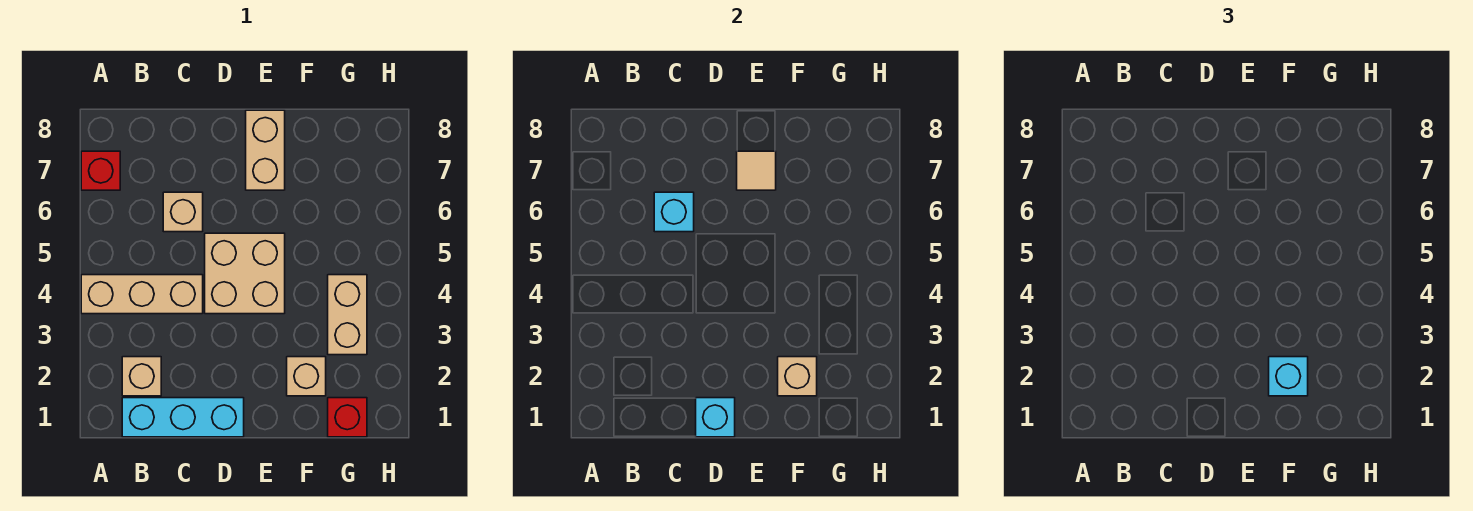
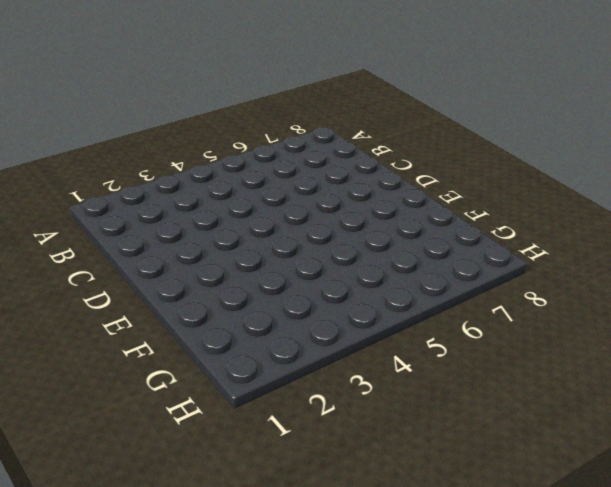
none -> tan brick A4:C4 level 1
none -> red brick A7 level 1
none -> cyan brick B1:D1 level 1

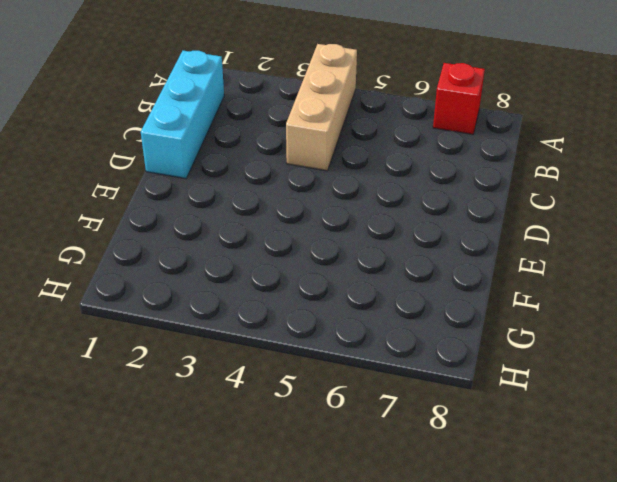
none -> tan brick B2 level 1
none -> tan brick C6 level 1
none -> tan brick D4:E5 level 1

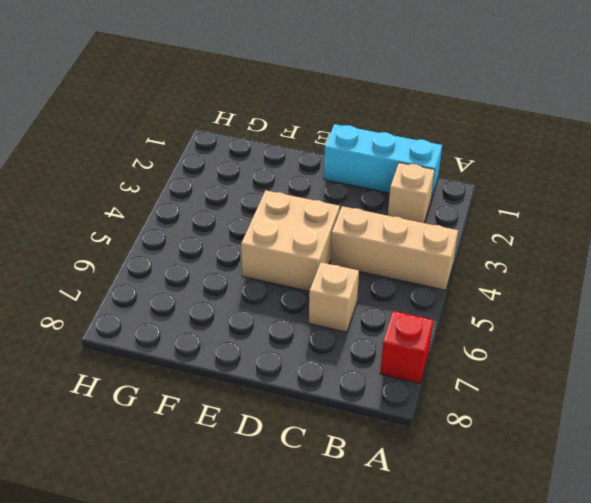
none -> tan brick E7:E8 level 1
none -> tan brick F2 level 1
none -> red brick G1 level 1

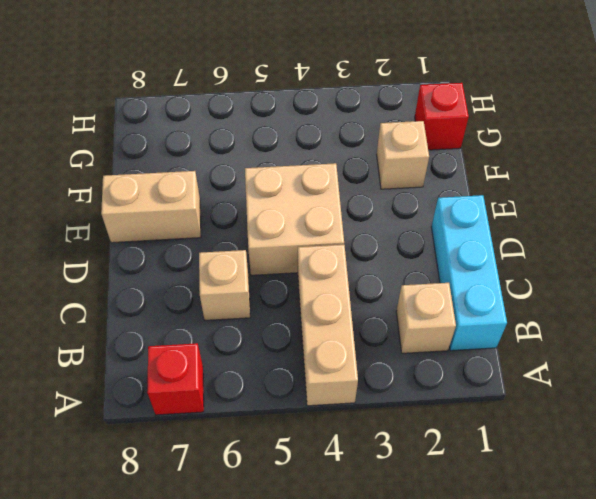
none -> tan brick G3:G4 level 1
none -> cyan brick C6 level 2
none -> cyan brick D1 level 2

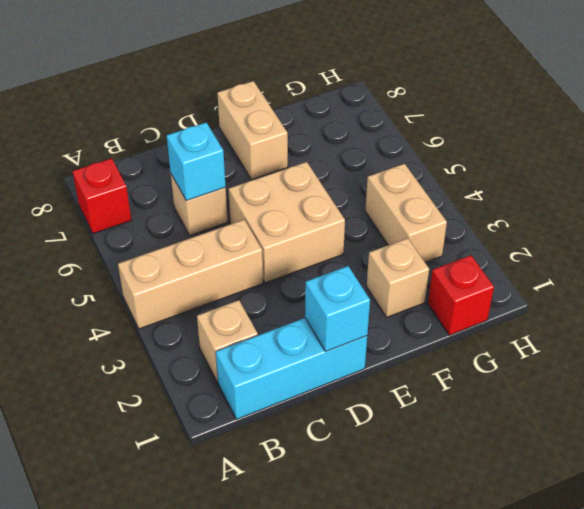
none -> tan tile E7 level 2
none -> tan brick F2 level 2
none -> cyan brick F2 level 3

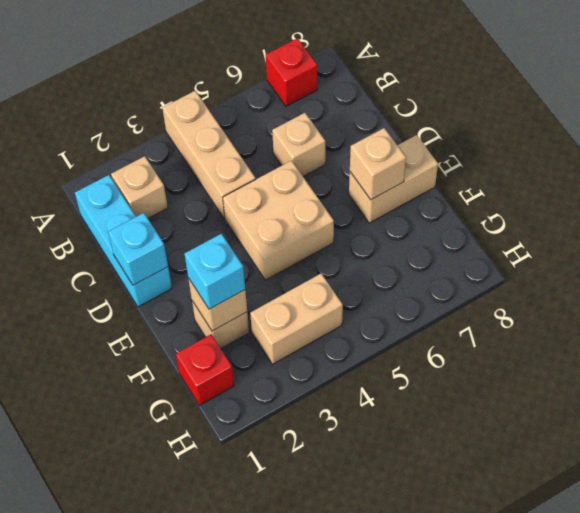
tan brick E7 level 2 -> tan tile E7 level 2
none -> cyan brick C6 level 2

